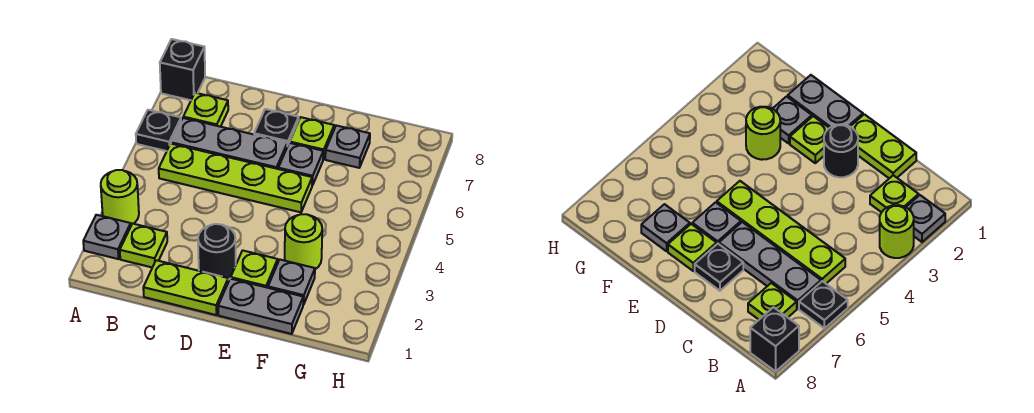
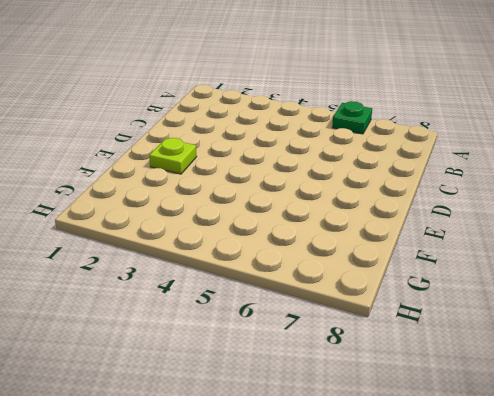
green plate A6 level 1 -> black plate A6 level 1
none -> grey plate A2 level 1
none -> lime round brick A3 level 1
none -> black brick A8 level 1

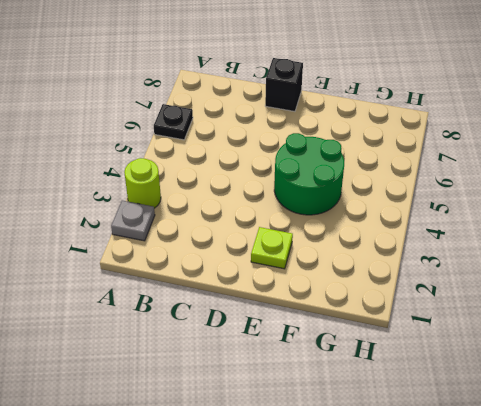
black brick D8 level 1 -> black brick A8 level 1
green round brick E4:F5 level 1 -> lime plate B5:E5 level 1
none -> lime plate B2 level 1
none -> grey plate B6:D6 level 1
none -> lime plate B7 level 1

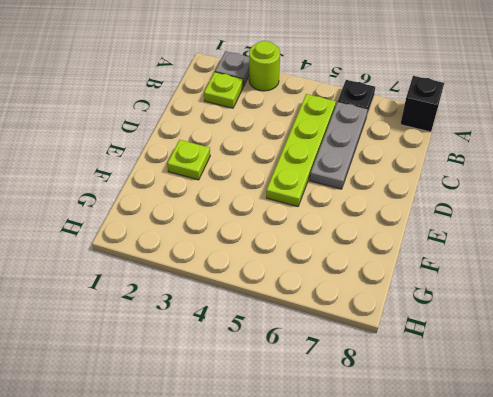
none -> lime plate B7 level 1
none -> lime plate C1:D1 level 1
none -> black round brick D2 level 1

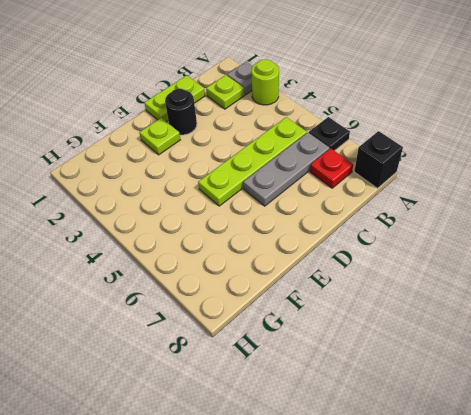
red plate B7 level 1 -> lime plate B7 level 1
none -> black plate D7 level 1
none -> grey plate E1:F1 level 1
none -> grey plate E6 level 1

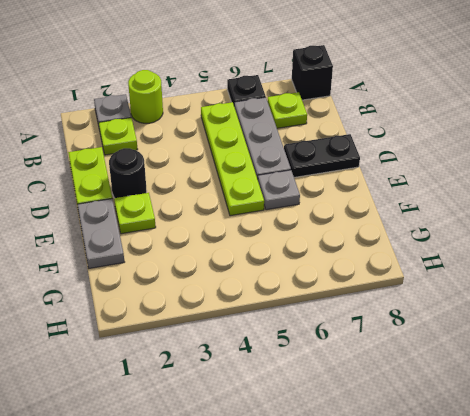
black plate D7:D8 level 1 -> black plate D7 level 1
none -> lime plate E7 level 1
none -> grey plate F2 level 1
none -> lime round brick F3 level 1

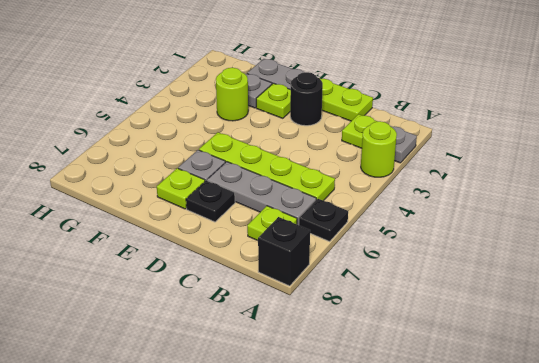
none -> grey plate F7 level 1

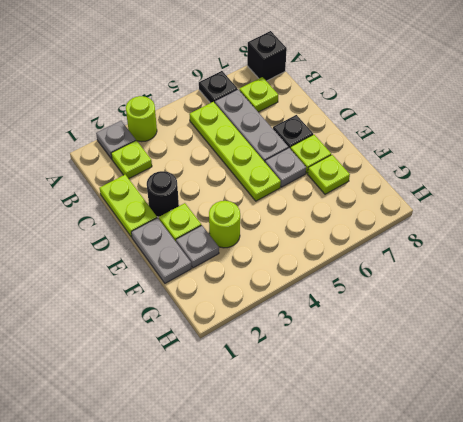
lime plate F7 level 1 -> grey plate F7 level 1

